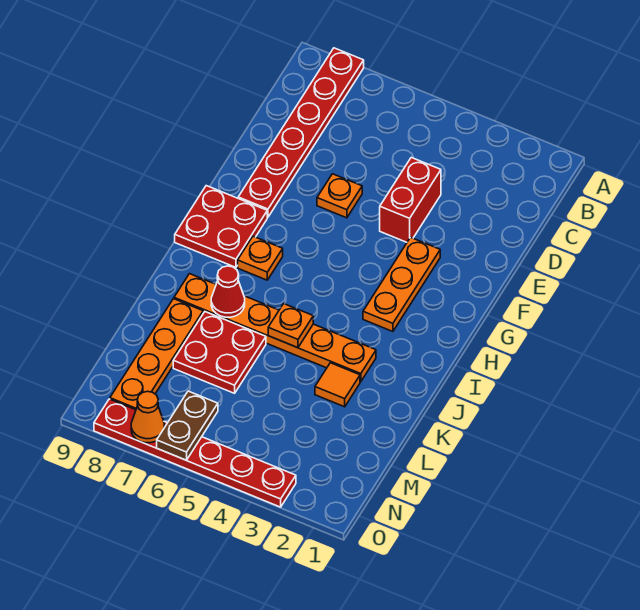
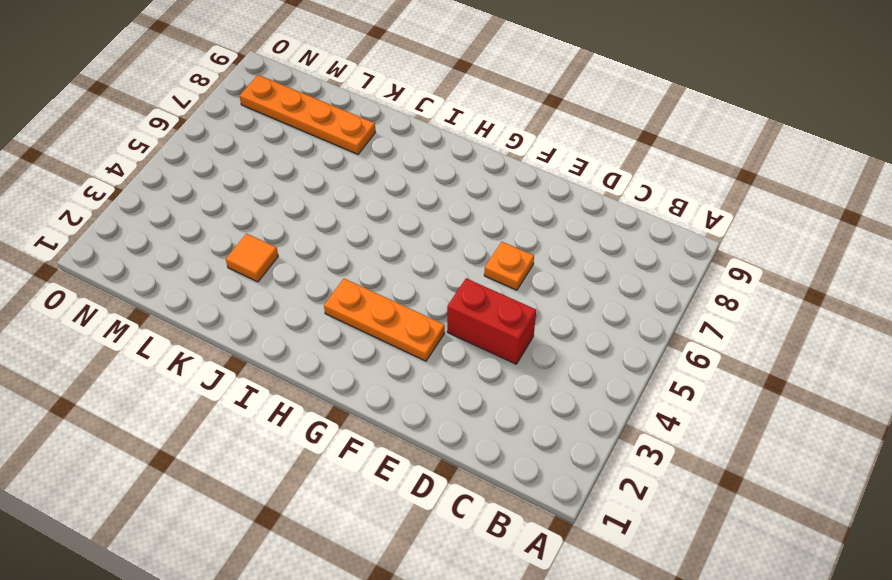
none -> red plate A8:F8 level 1
none -> red plate G8:H9 level 1
none -> orange plate H7 level 1

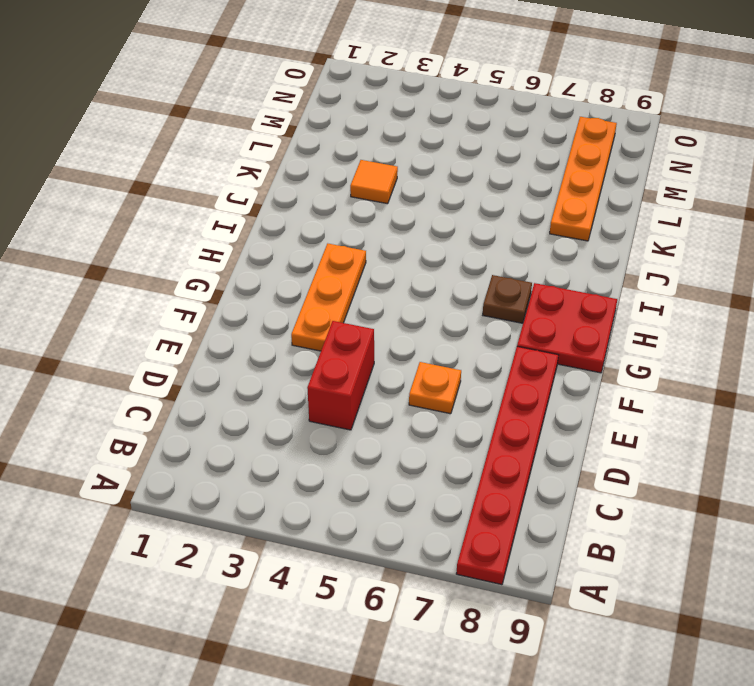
brown plate H7 level 1 -> orange plate H7 level 1
none -> orange plate J3:J8 level 1
none -> red plate K6:L7 level 1
none -> red plate O3:O8 level 1

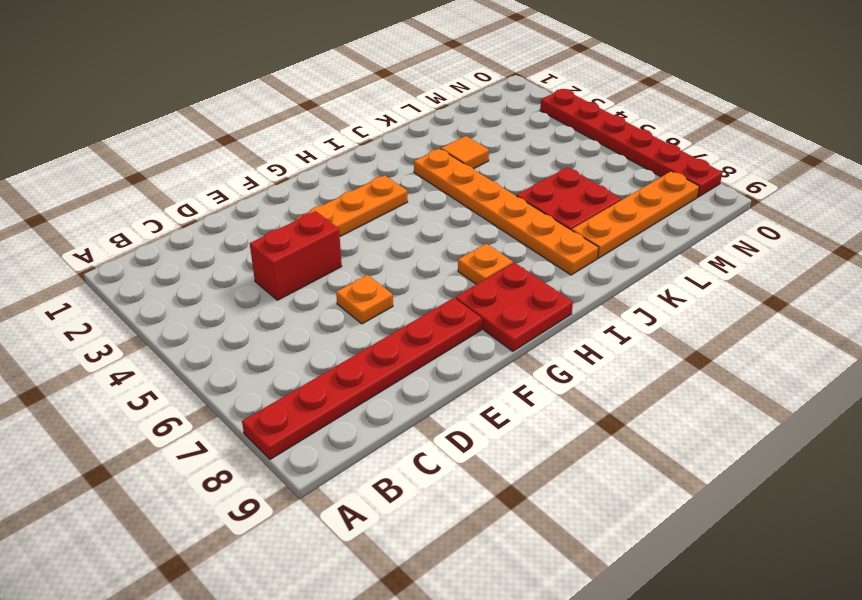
none -> orange plate J5 level 2
none -> red cone J7 level 2
none -> brown plate N6:O6 level 2

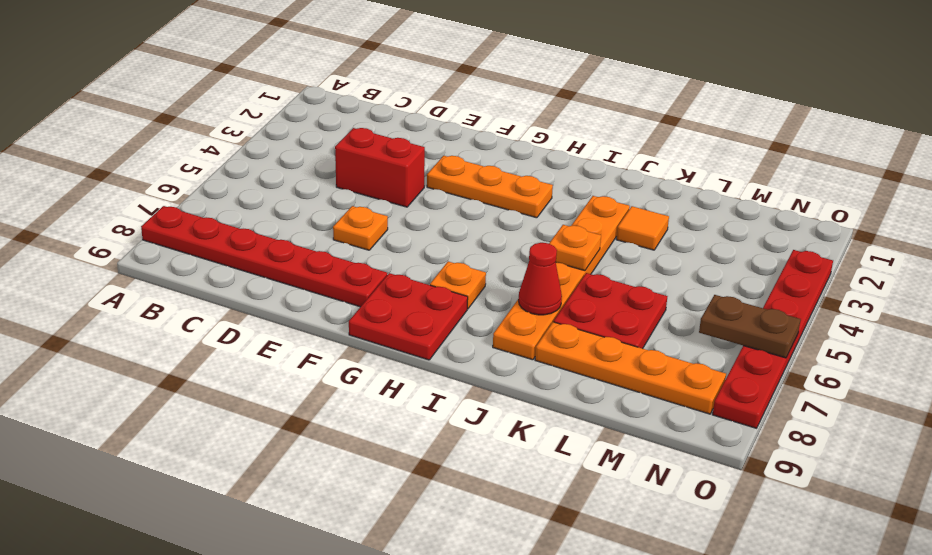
none -> orange cone O7 level 2

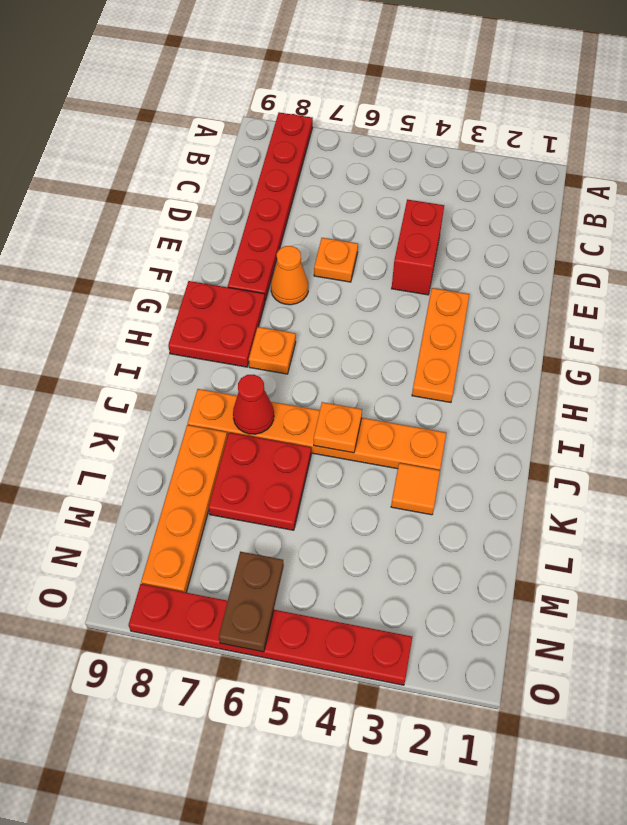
orange cone F7 level 1 -> orange cone O7 level 2

